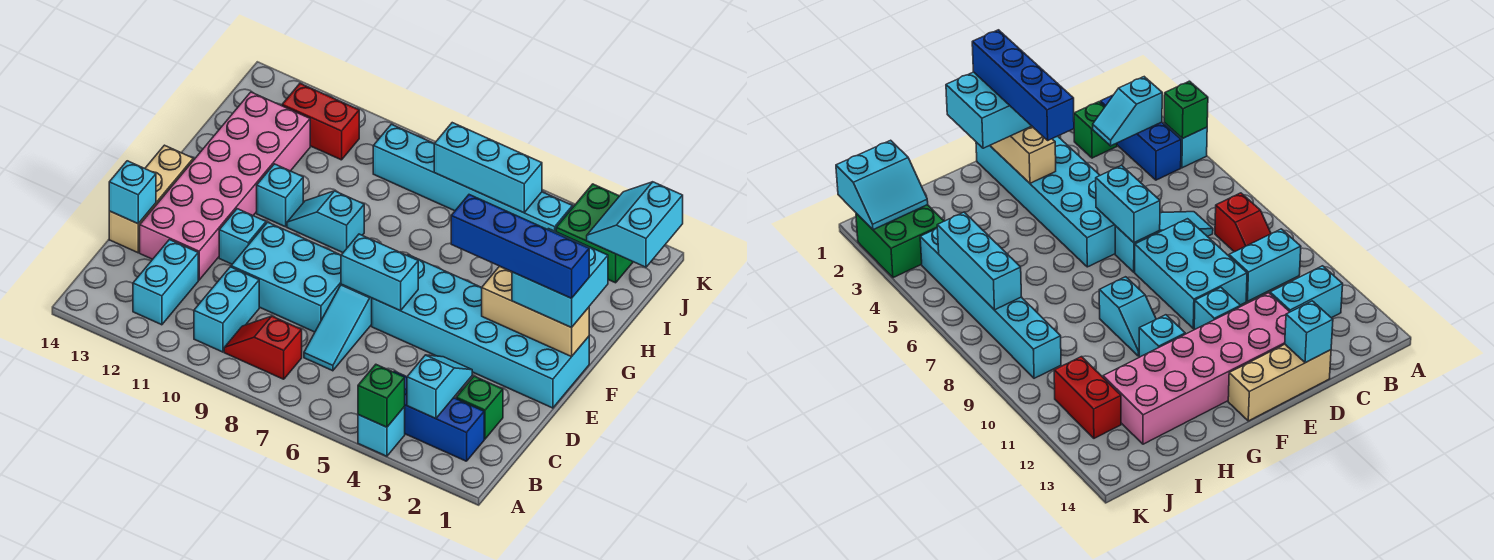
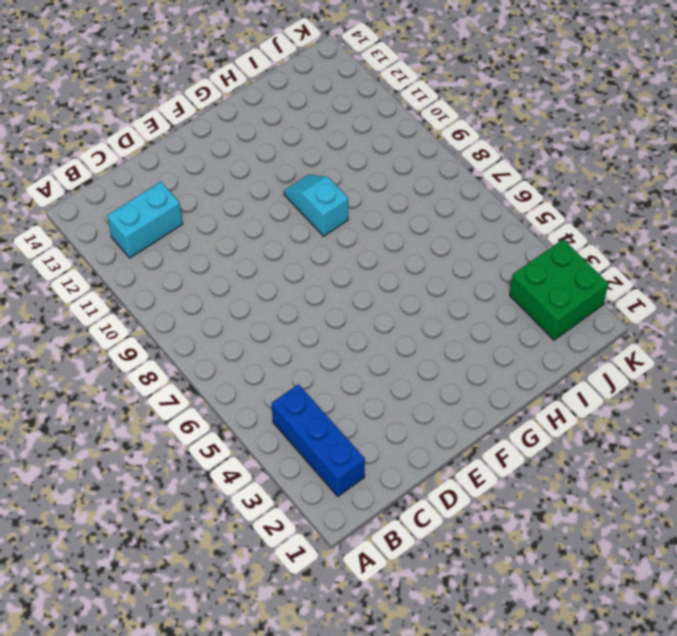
none -> cyan brick A4 level 1
none -> red slope B8:B9 level 1 top 8
none -> cyan brick B10:C10 level 1

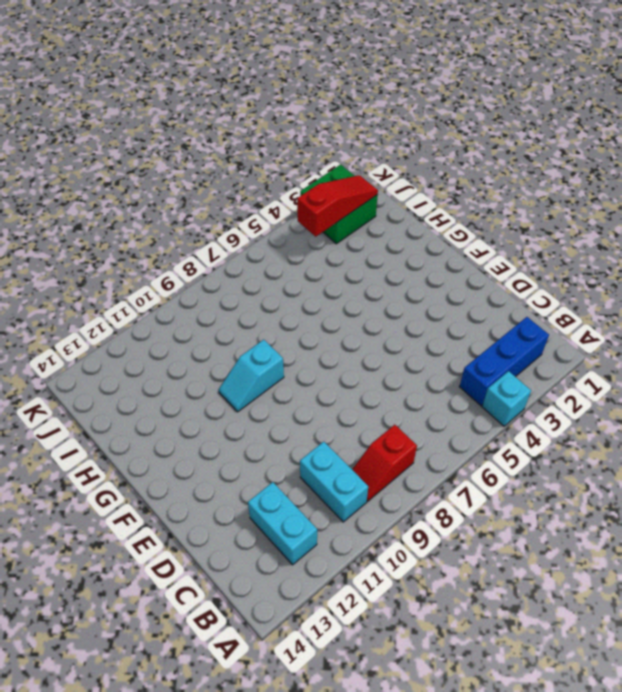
red slope J2:J4 level 2 top 4 -> cyan slope J1:K2 level 2 top 1
none -> green brick C2 level 1
none -> cyan slope C7:E7 level 1 top E
none -> cyan brick D8:E10 level 1

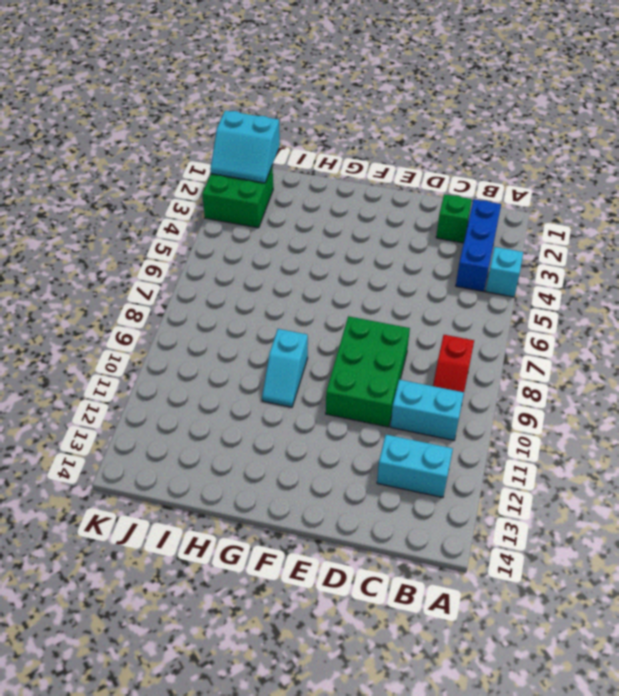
green brick D8:E10 level 1 -> cyan brick D8:E10 level 1
none -> cyan slope C7:E7 level 1 top E
none -> pink brick D12:I13 level 1
none -> tan brick D14:F14 level 1

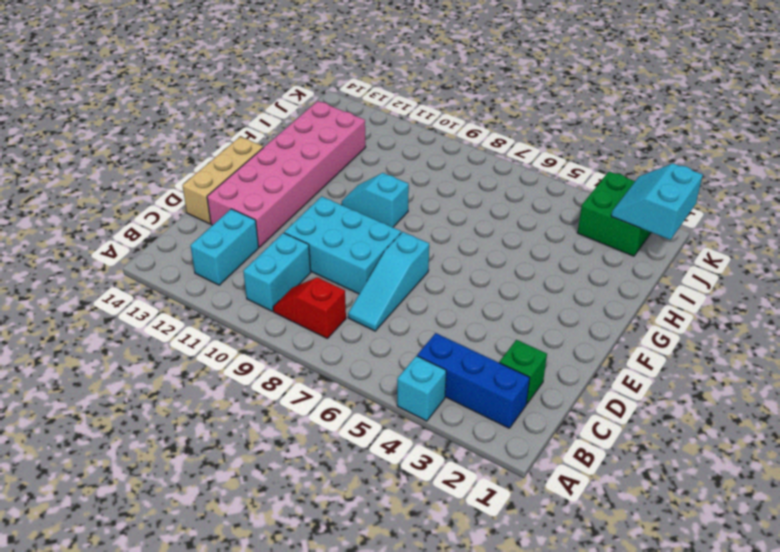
none -> cyan brick E1:F6 level 1
none -> cyan brick E11 level 1
none -> cyan brick G11 level 1

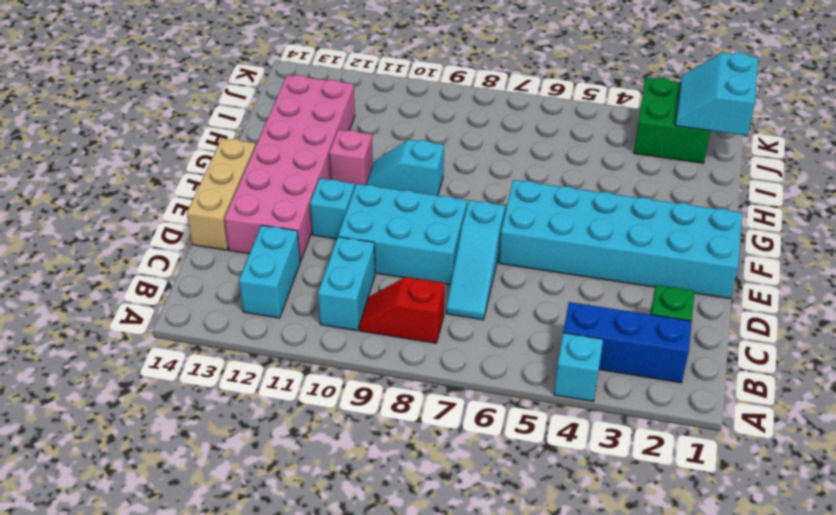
pink brick G11 level 1 -> cyan brick G11 level 1
none -> cyan brick J4:J9 level 1
none -> red brick J11:J12 level 1
none -> green brick A4 level 2

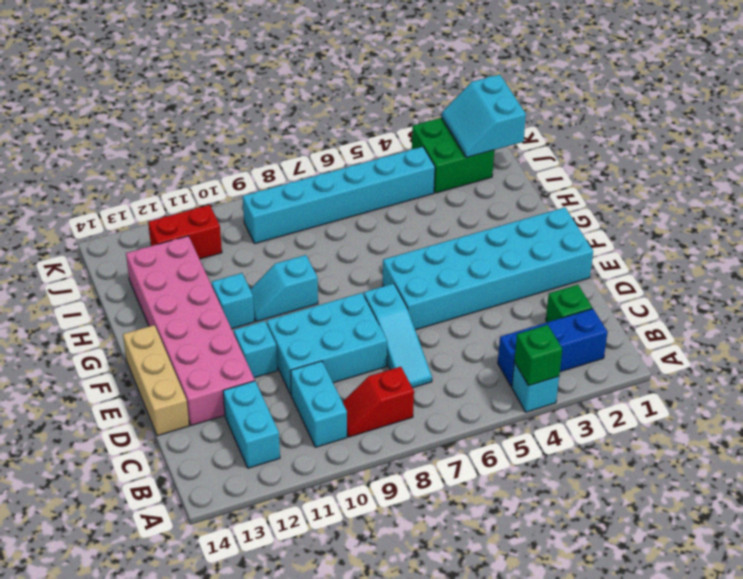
none -> cyan slope B3:C3 level 2 top B
none -> cyan brick D14 level 2
none -> cyan brick E6:E7 level 2

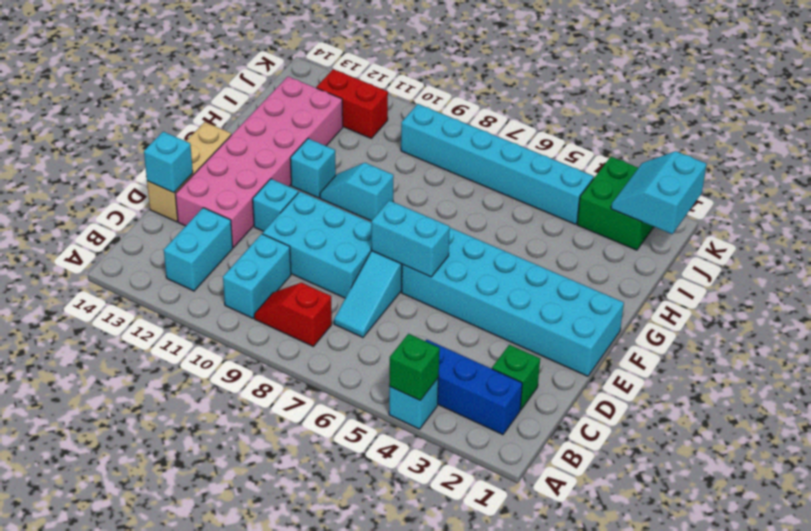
none -> cyan slope B3:C3 level 2 top B
none -> tan brick F1:F3 level 2
none -> cyan brick J5:J7 level 2

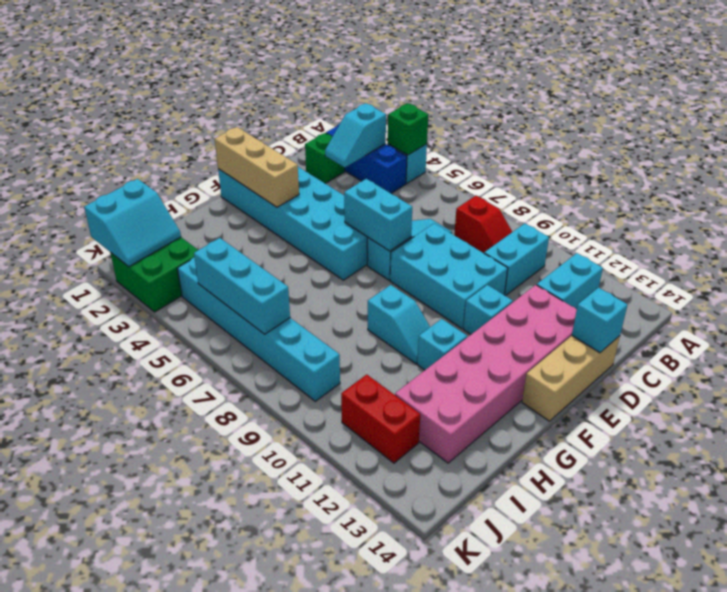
none -> cyan brick F1:G2 level 3
none -> blue brick F1:F4 level 4

